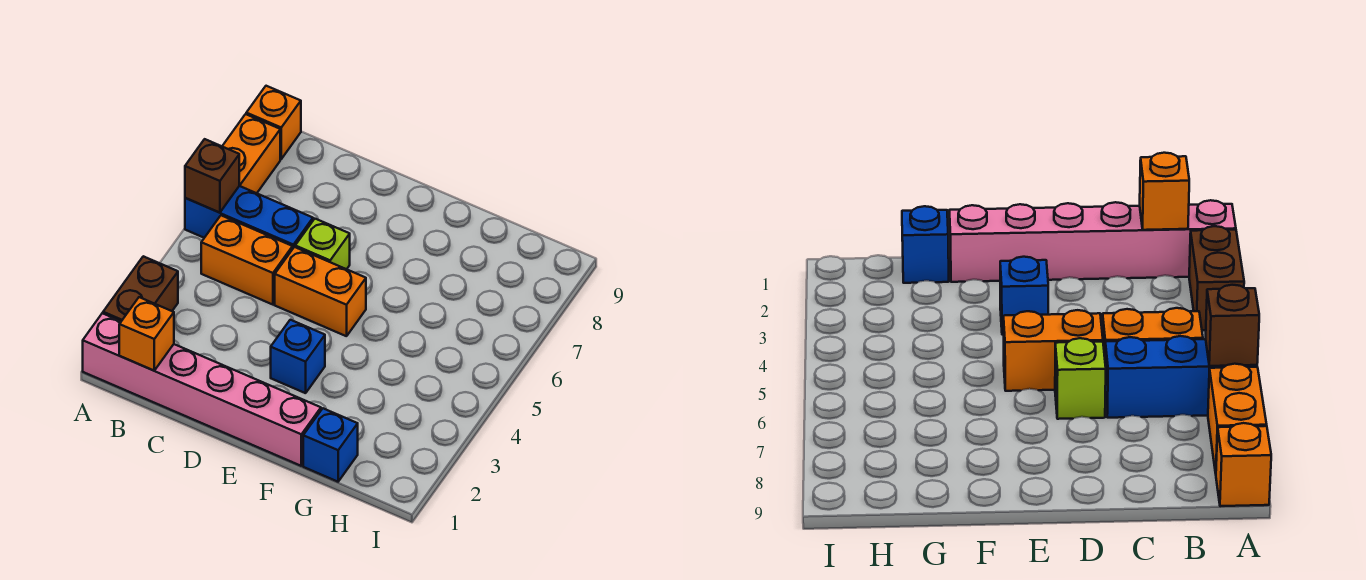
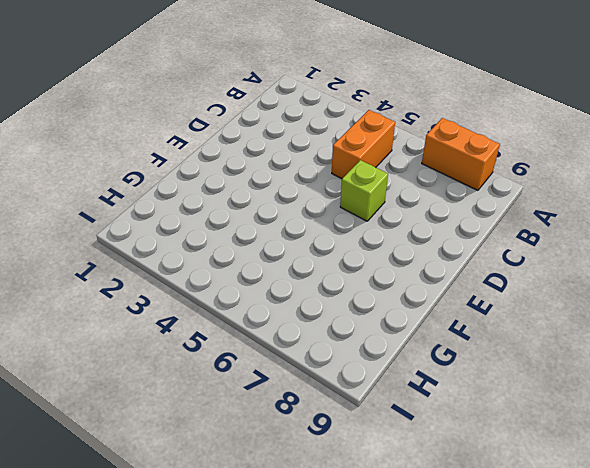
none -> pink brick A1:F1 level 1
none -> brown brick A2:A3 level 1
none -> blue brick A6:C6 level 1

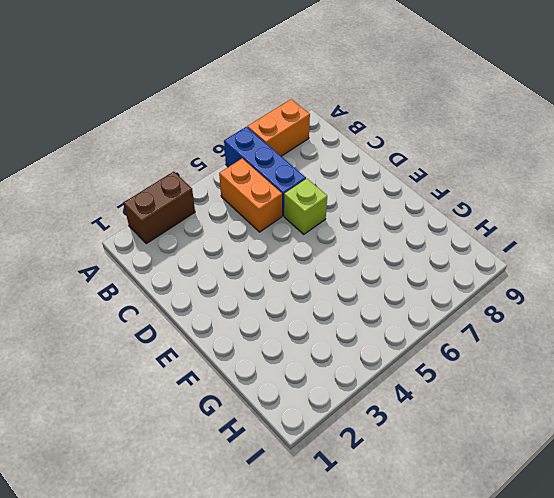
none -> pink brick A1:F1 level 1
none -> orange brick A9 level 1
none -> orange brick D5:E5 level 1

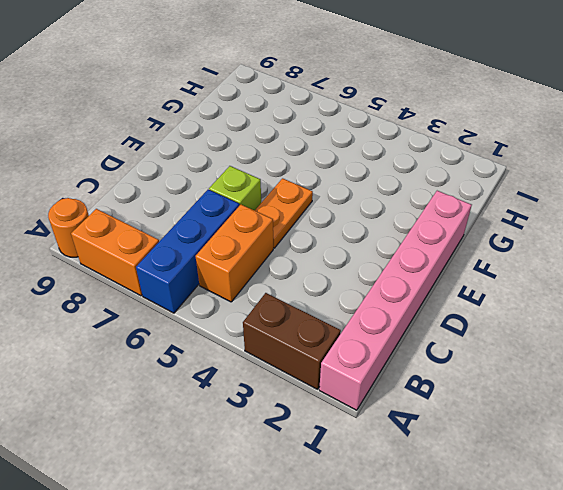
orange round brick A9 level 1 -> orange brick A9 level 1
orange plate D5:E5 level 1 -> orange brick D5:E5 level 1
none -> blue brick E3 level 1
none -> blue brick G1 level 1
none -> brown brick A6 level 2

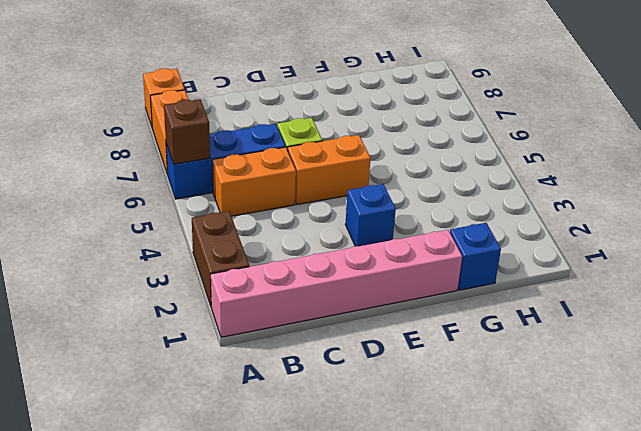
none -> orange brick B1 level 2

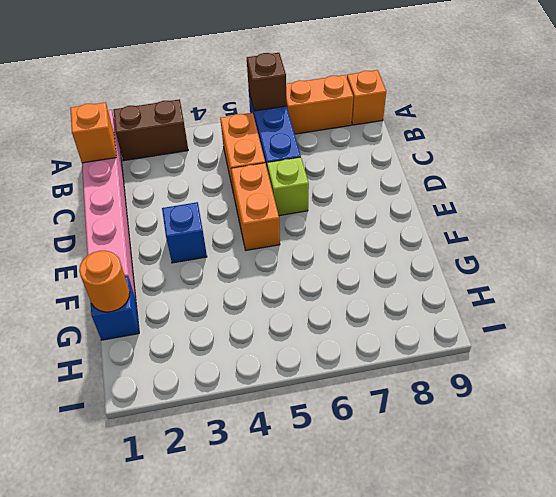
orange round brick G1 level 2 -> none

